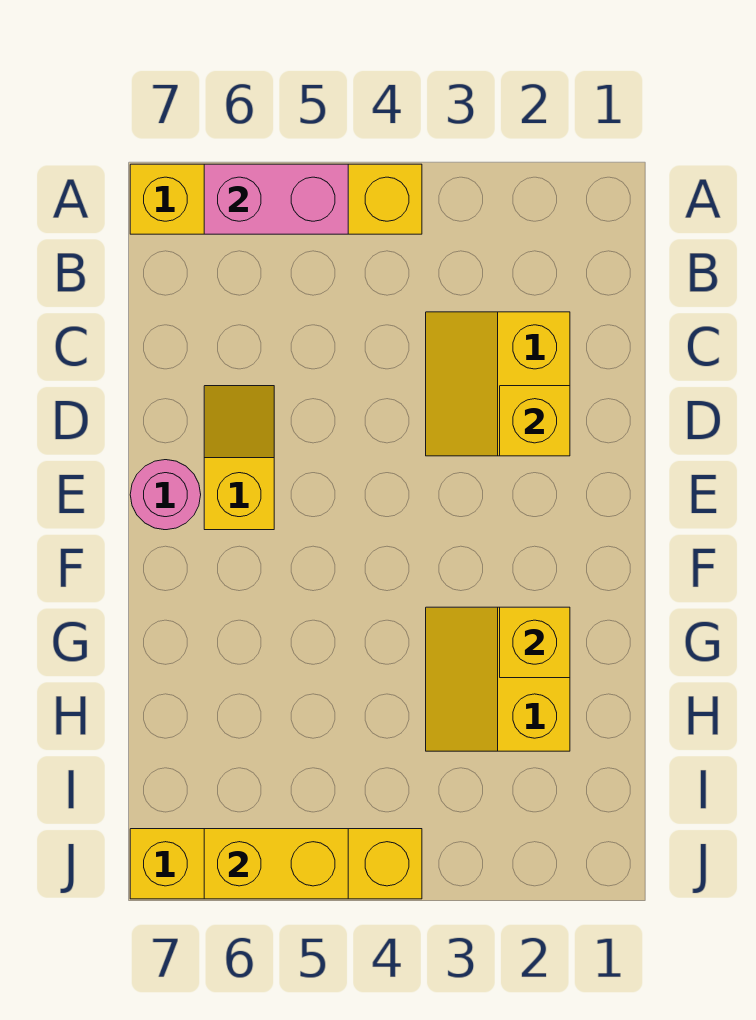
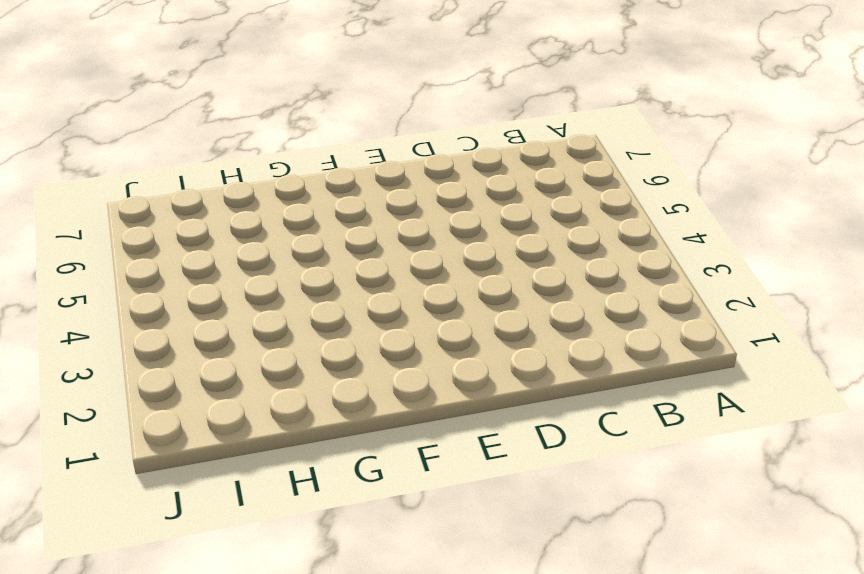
none -> yellow brick A4:A7 level 1
none -> yellow slope C2:D3 level 1 top 2

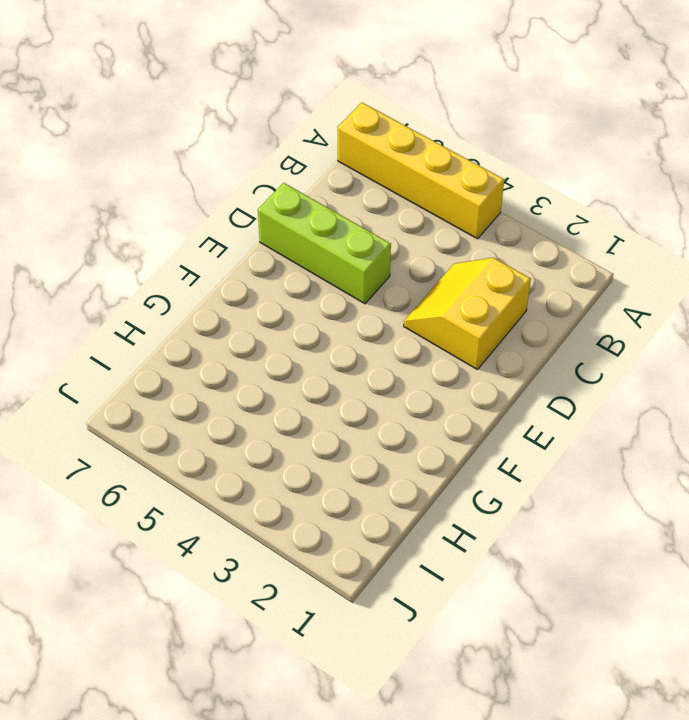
lime brick D5:D7 level 1 -> yellow slope D6:E6 level 1 top E
none -> pink round brick E7 level 1
none -> yellow slope G2:H3 level 1 top 2

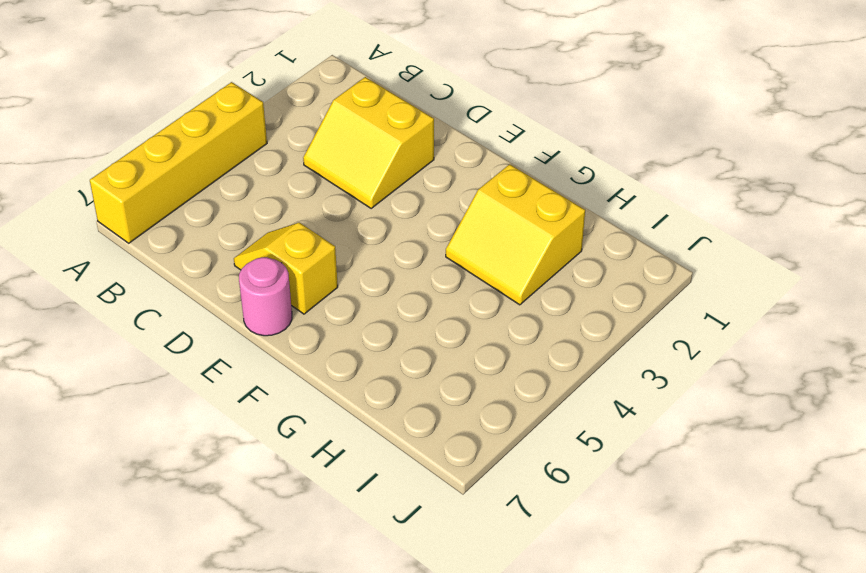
none -> yellow brick J4:J7 level 1
none -> pink brick A5:A6 level 2

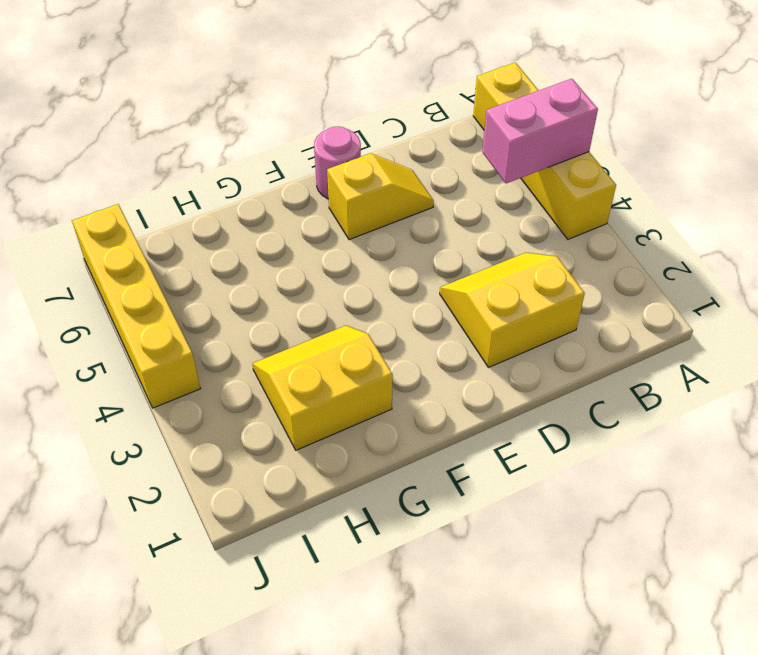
pink brick A5:B5 level 2 -> pink brick A5:A6 level 2
none -> yellow brick D2 level 2
none -> yellow brick G2 level 2

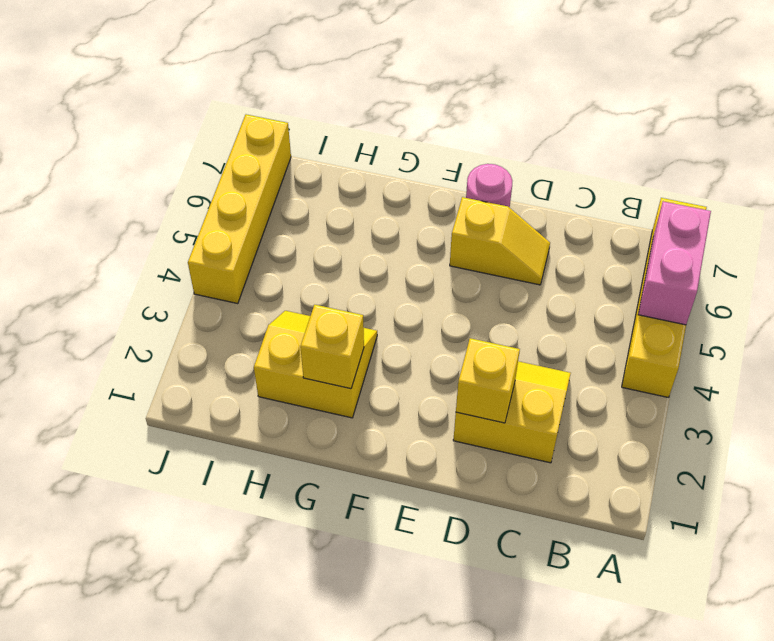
none -> yellow brick J5:J6 level 2

